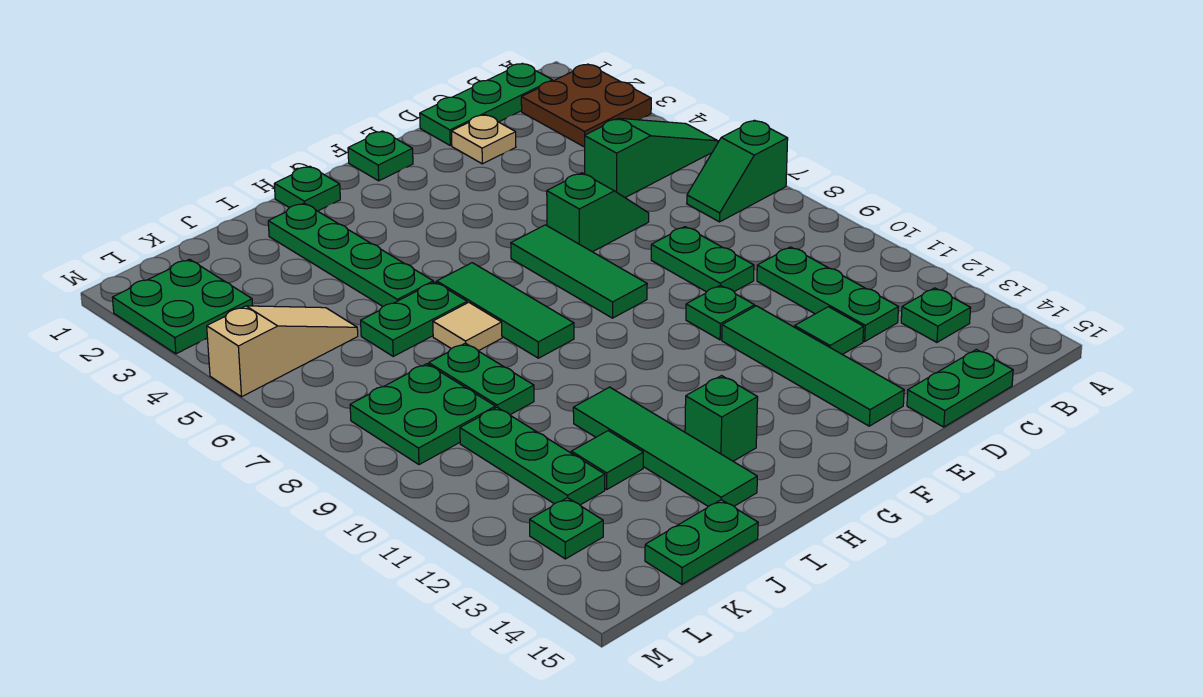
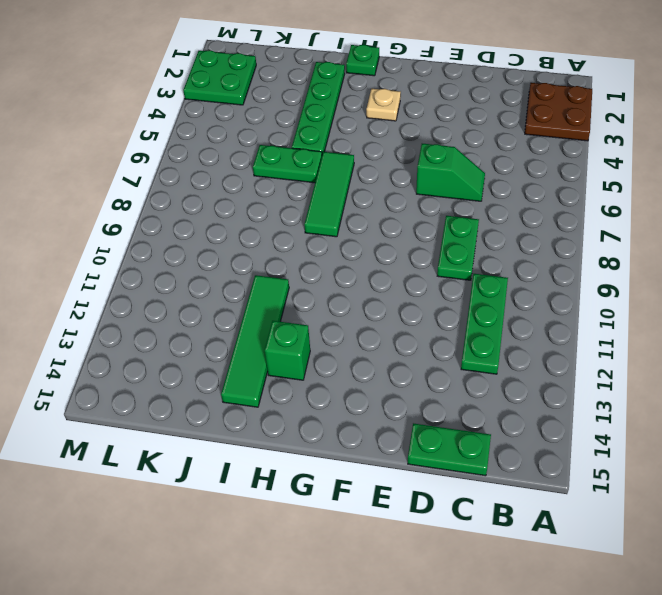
tan plate G3 level 1 -> tan plate D2 level 1
none -> green slope A5:C5 level 1 top C
none -> green slope A7:B7 level 1 top A
none -> green plate B1:D1 level 1
none -> green plate B13 level 1

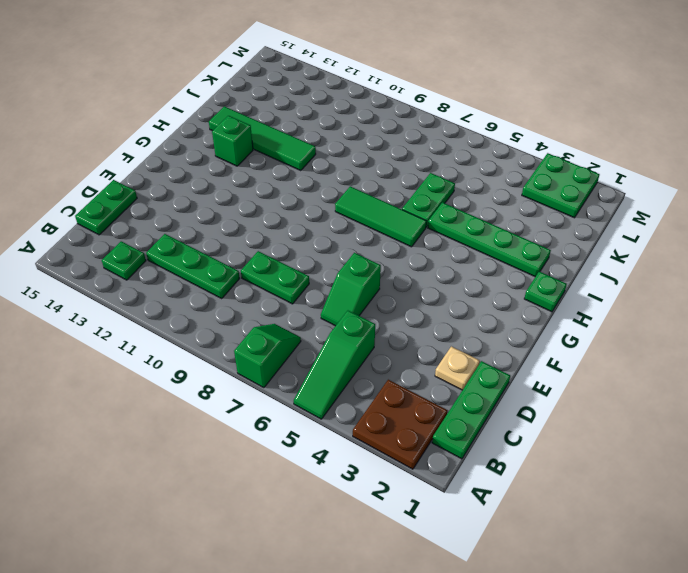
none -> green tile D12 level 1
none -> green plate E10 level 1
none -> green tile E11:E14 level 1
none -> green plate F1 level 1

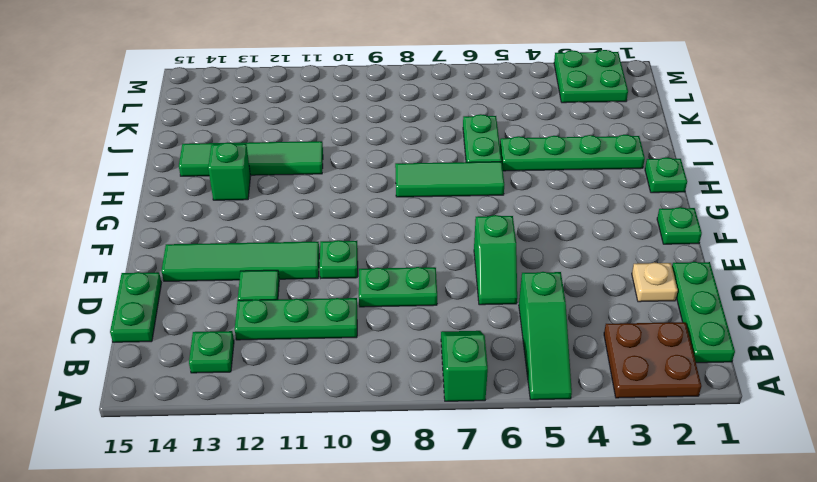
none -> green tile F6:F8 level 1
none -> tan tile I7 level 1
none -> green plate J8:J9 level 1
none -> green tile J12 level 1

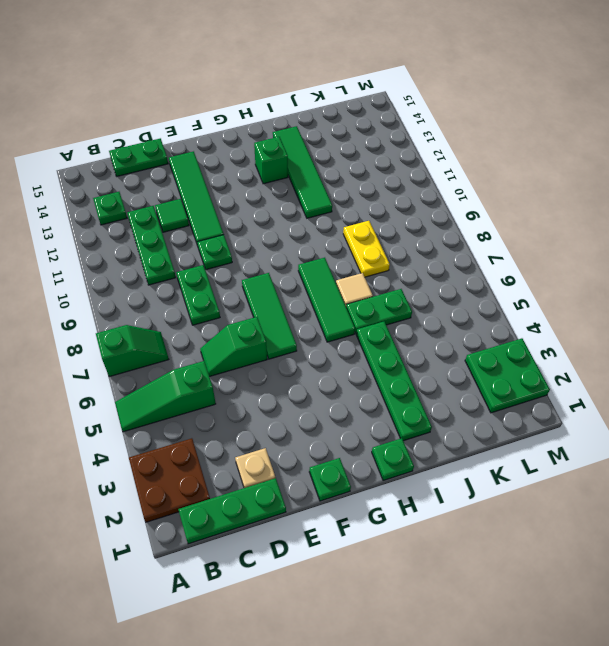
yellow plate J8:J9 level 1 -> green plate J8:J9 level 1
none -> green tile J12 level 1
none -> green plate J15:K15 level 1
none -> tan slope K5:M5 level 1 top M
none -> green plate K8:L9 level 1

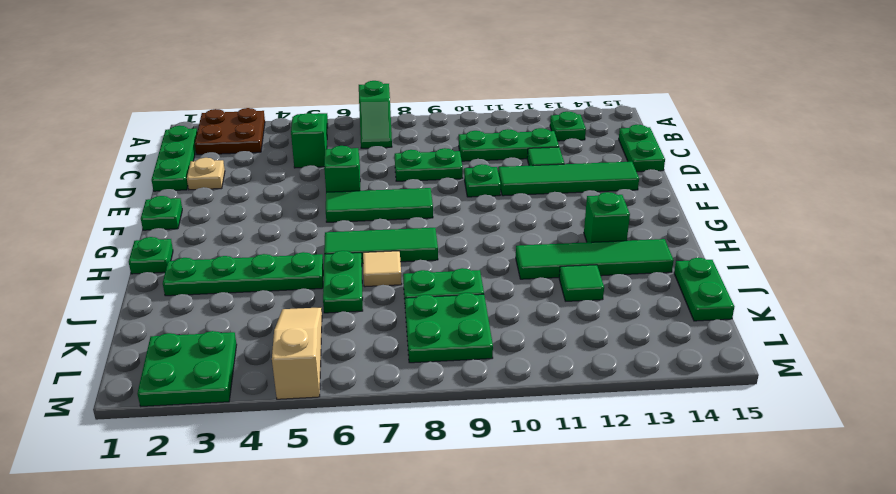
none -> green plate K10:K12 level 1
none -> green plate L13 level 1

